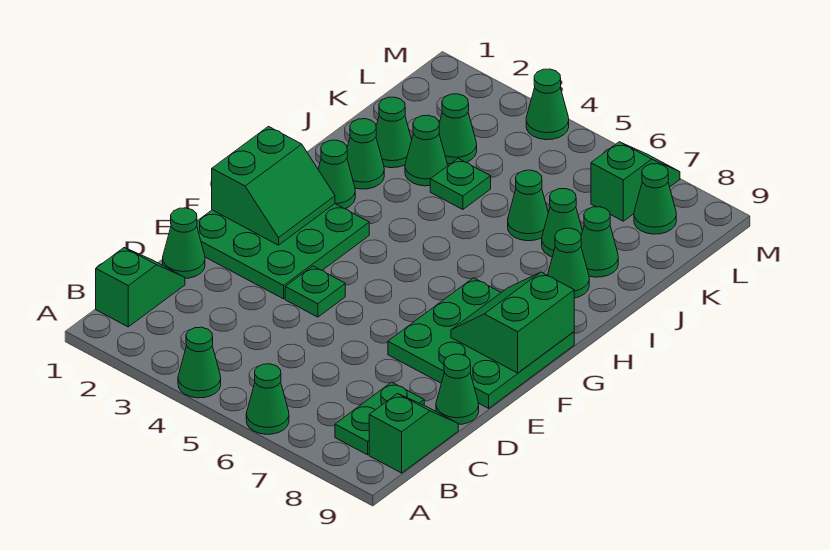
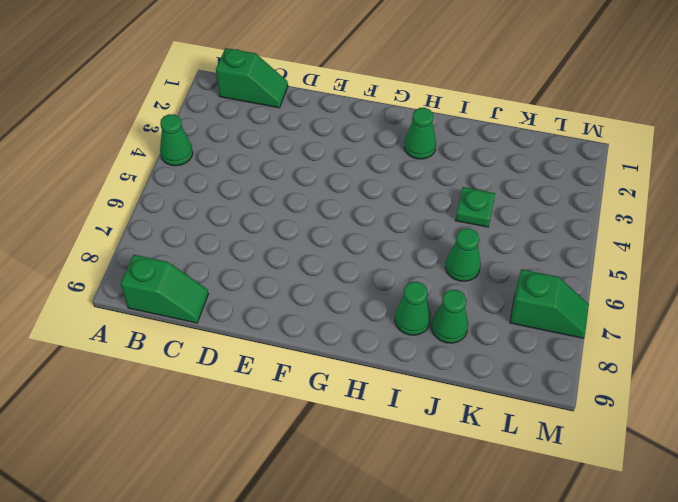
none -> green cone A6 level 1
none -> green plate B8:C8 level 1
none -> green cone D1 level 1

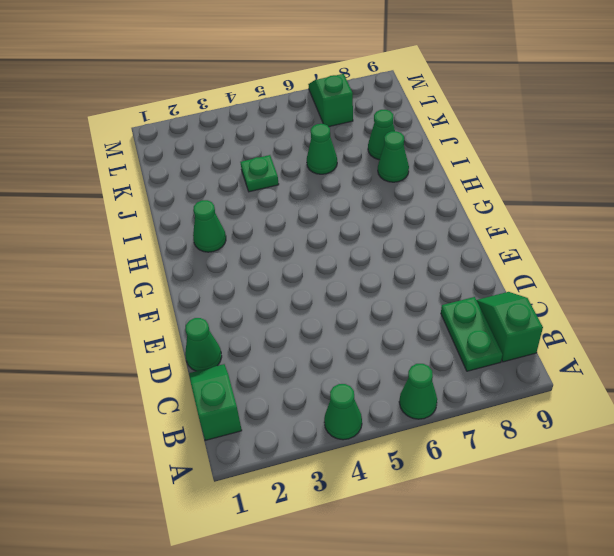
none -> green cone D9 level 1
none -> green plate E1:G3 level 1
none -> green plate E4 level 1

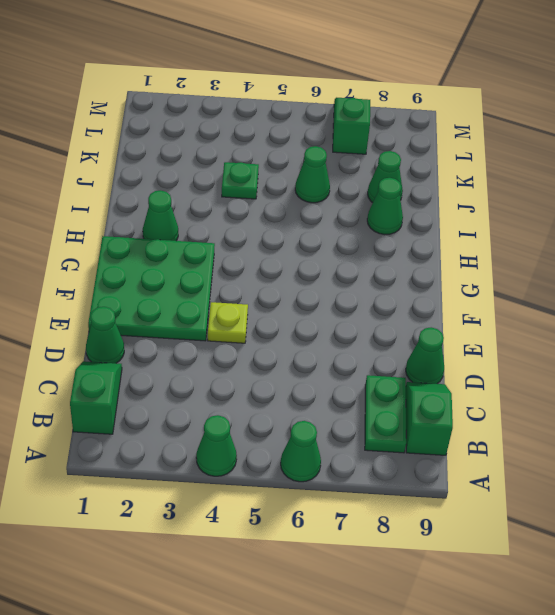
lime plate E4 level 1 -> green plate E4 level 1
none -> green plate E7:G9 level 1
none -> green cone I2 level 1
none -> green cone J2 level 1

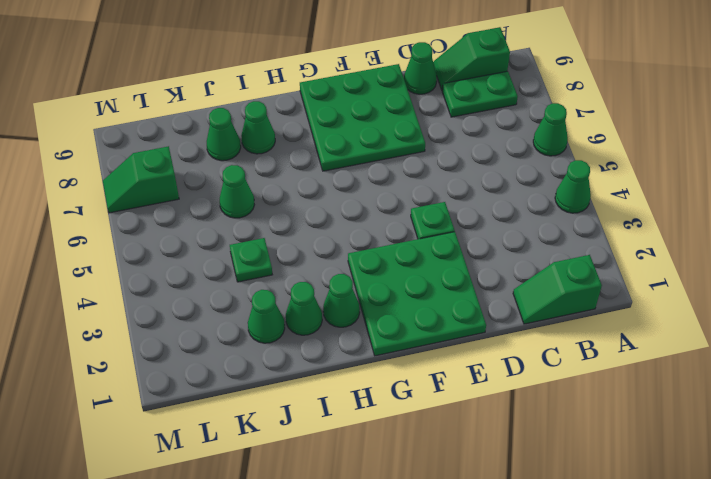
none -> green cone D1 level 1
none -> green cone J3 level 1
none -> green cone J7 level 1

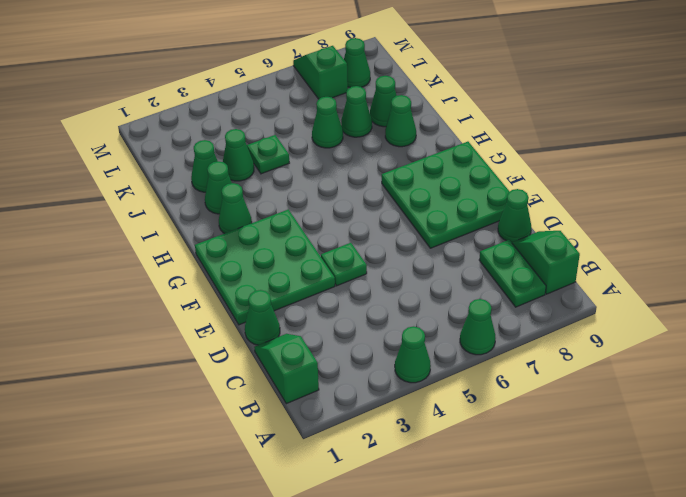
none -> green cone K3 level 1
none -> green cone M4 level 1
none -> green slope F1:G2 level 2 top 1

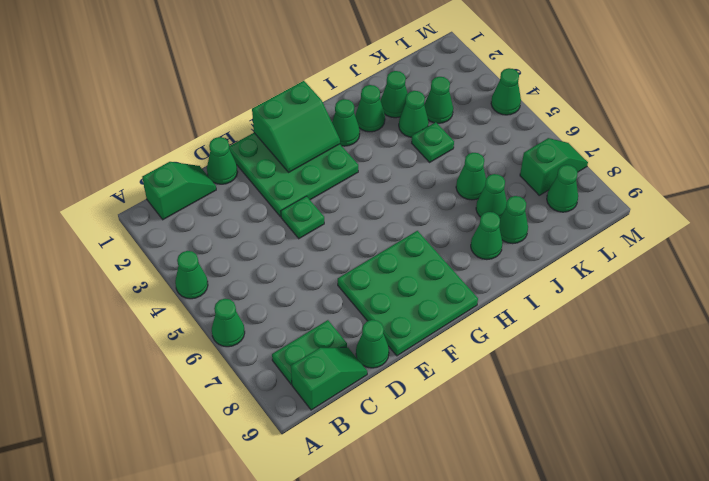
none -> green slope F8:G9 level 2 top 9

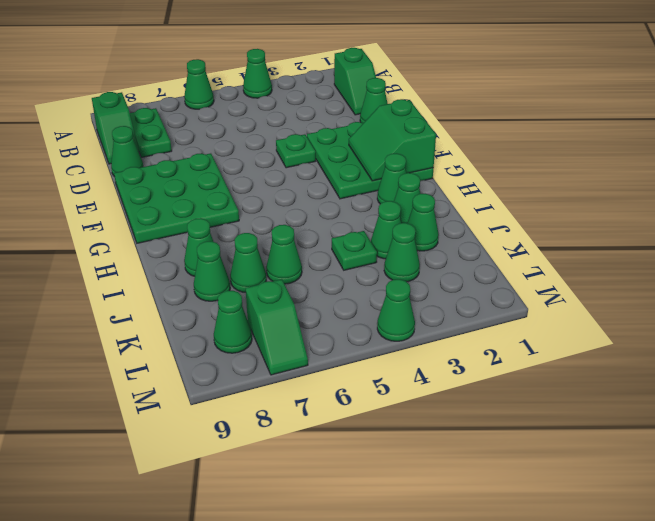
none -> green slope F8:G9 level 2 top 9

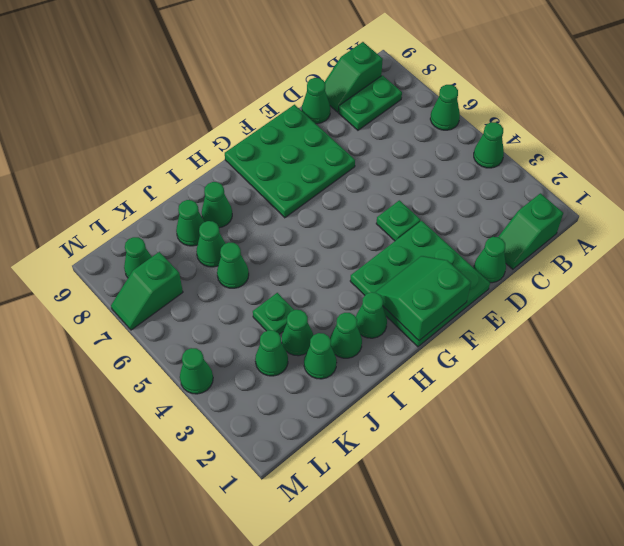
none -> green slope F8:G9 level 2 top 9

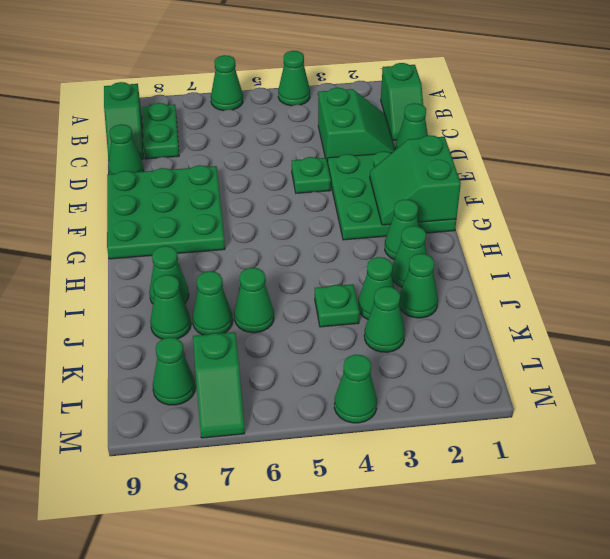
green slope C2:D3 level 1 top 3 -> green slope F8:G9 level 2 top 9

